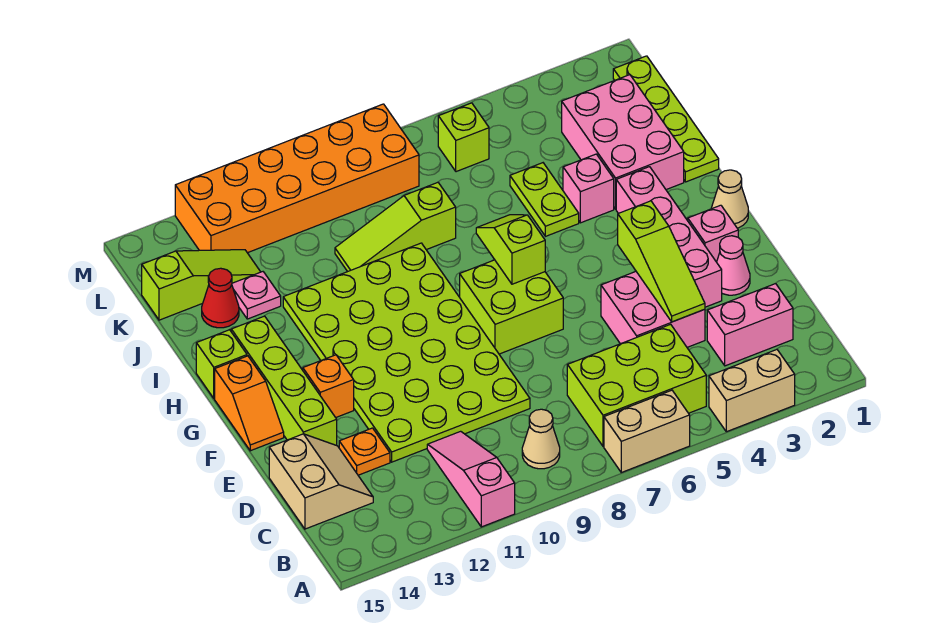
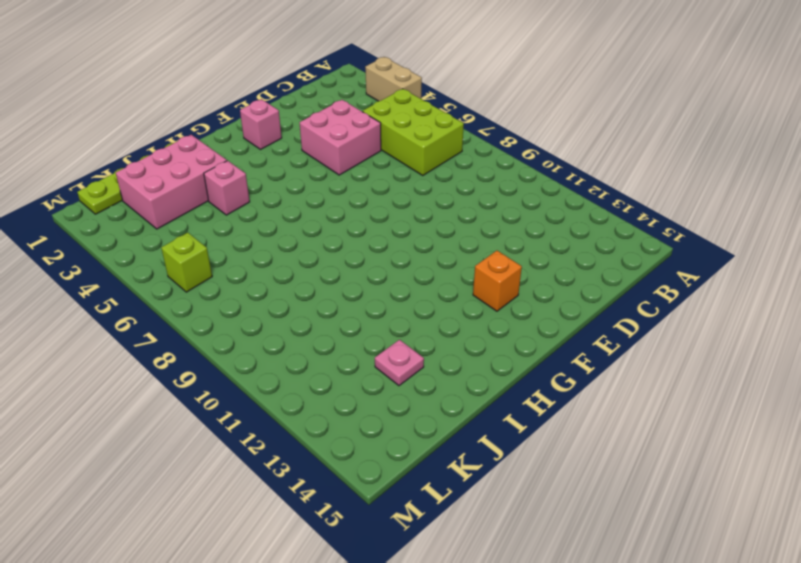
none -> tan brick A6:A7 level 1
none -> pink slope A11:C11 level 1 top A
none -> tan cone B9 level 1
none -> pink brick C2:C3 level 1

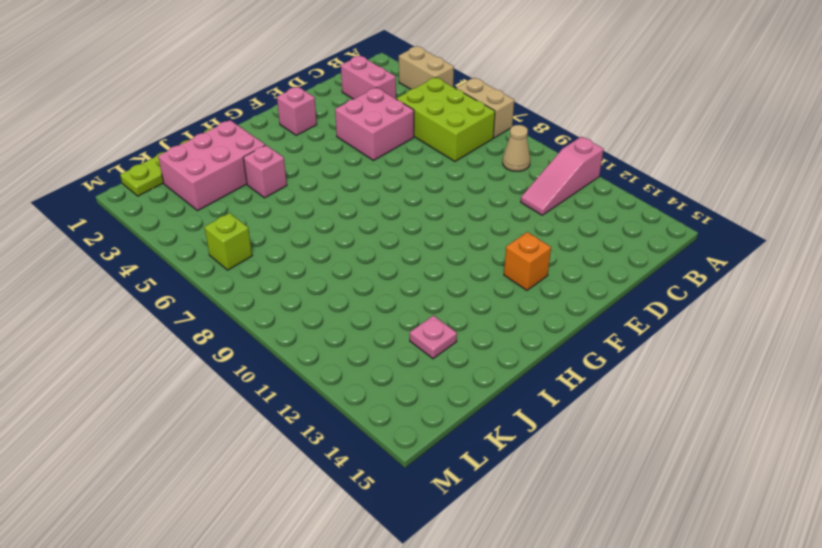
none -> tan slope C14:D15 level 1 top 15
none -> lime plate D9:I12 level 1
none -> orange plate D13 level 1
none -> pink cone E2 level 1

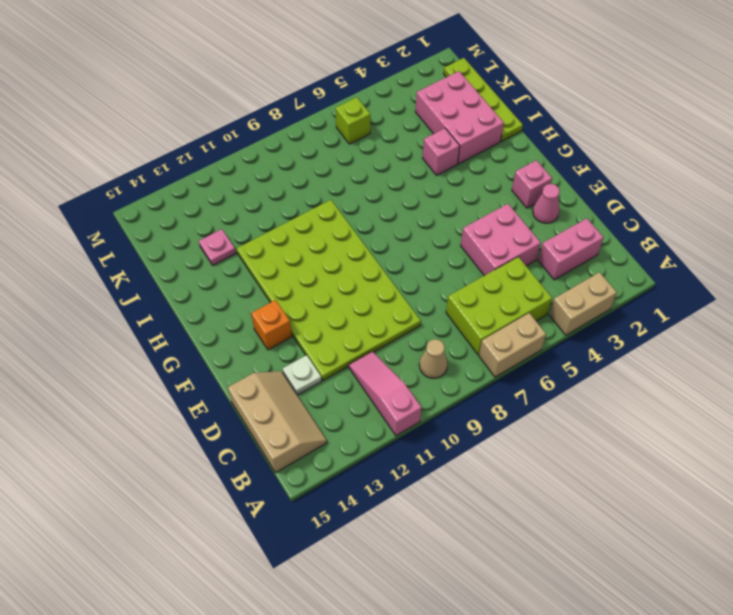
tan slope B14:D15 level 1 top 15 -> tan slope C14:D15 level 1 top 15
white plate D13 level 1 -> orange plate D13 level 1
none -> pink brick E3:H3 level 1
none -> lime brick E14:H14 level 1
none -> lime brick F7:G8 level 1
none -> orange slope F15:G15 level 1 top G

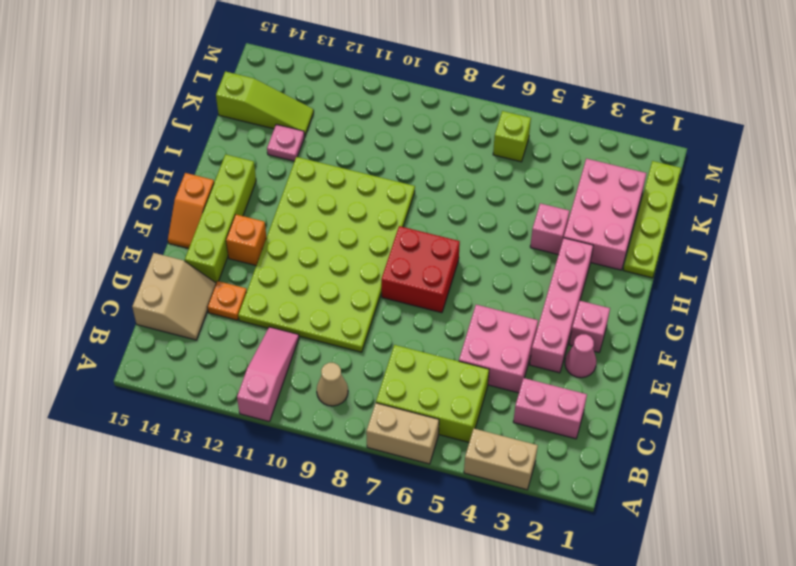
red brick F7:G8 level 1 -> lime brick F7:G8 level 1
none -> tan cone G1 level 1
none -> lime brick H15 level 1
none -> lime plate I5:J5 level 1
none -> lime slope J8:J10 level 1 top 8

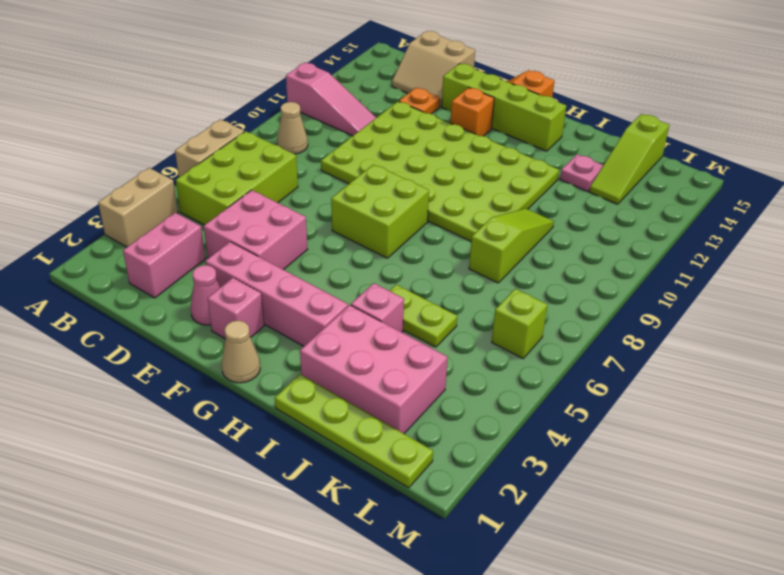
none -> lime brick H15 level 1
none -> red cone J14 level 1
none -> orange brick L8:M13 level 1
none -> lime slope D4:F4 level 2 top F

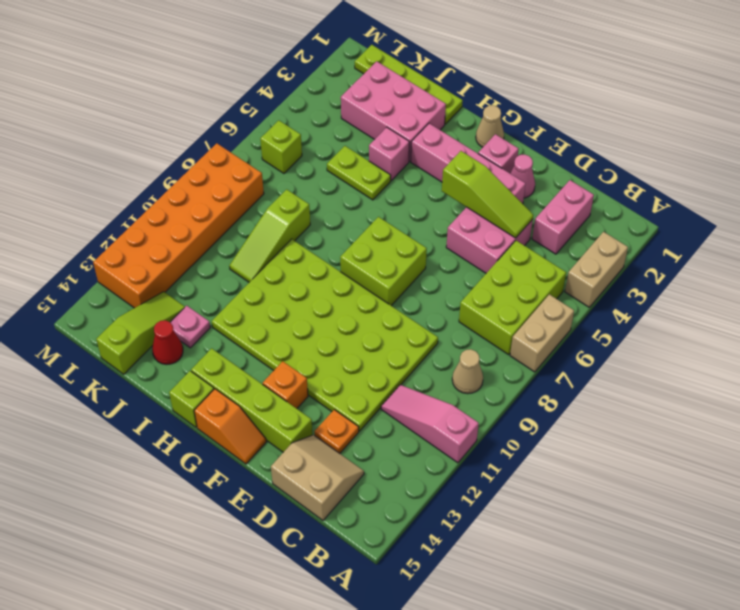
none -> lime slope G7:H7 level 2 top G

